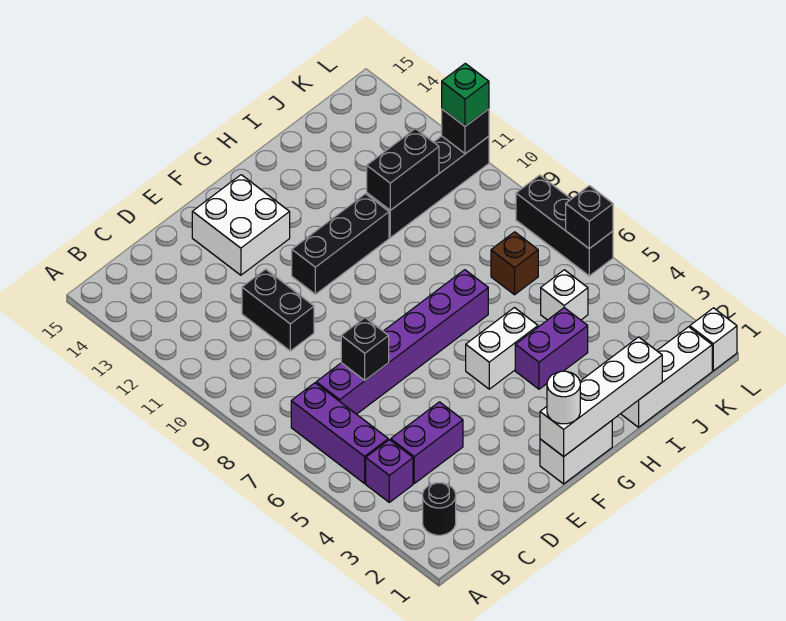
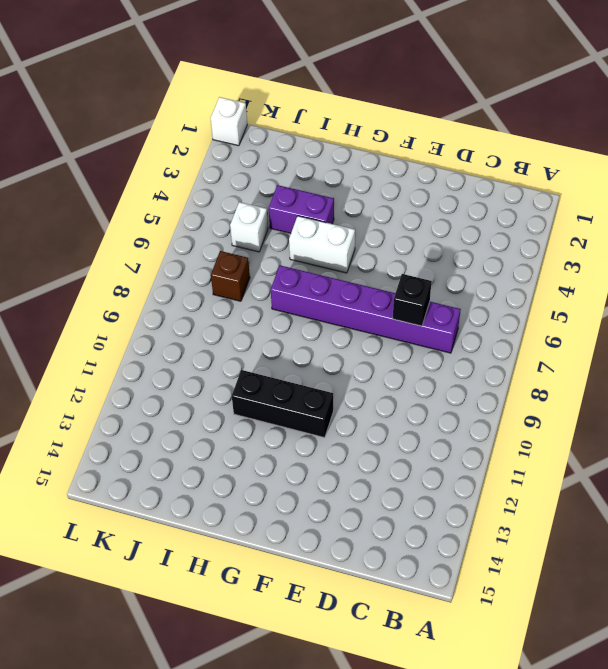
none -> black round brick B2 level 1
none -> purple brick B4 level 1
none -> purple brick B5:B7 level 1

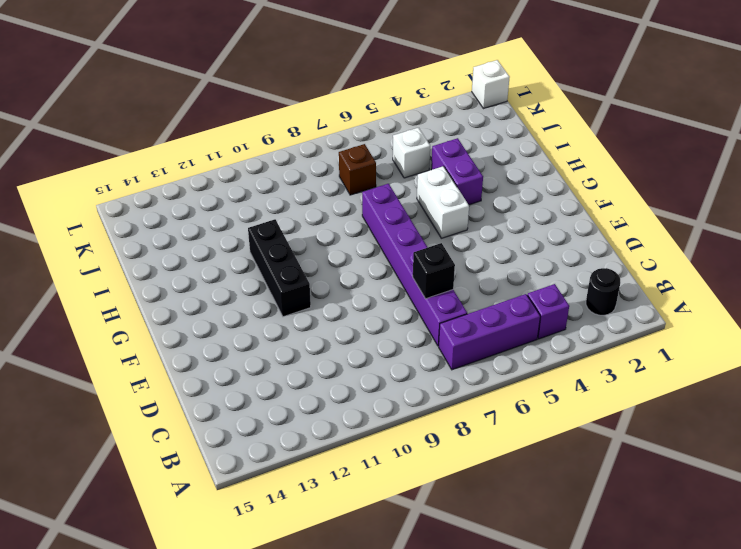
none -> purple brick C4:D4 level 1
none -> black brick D10:D11 level 1
none -> white brick E13:F14 level 1

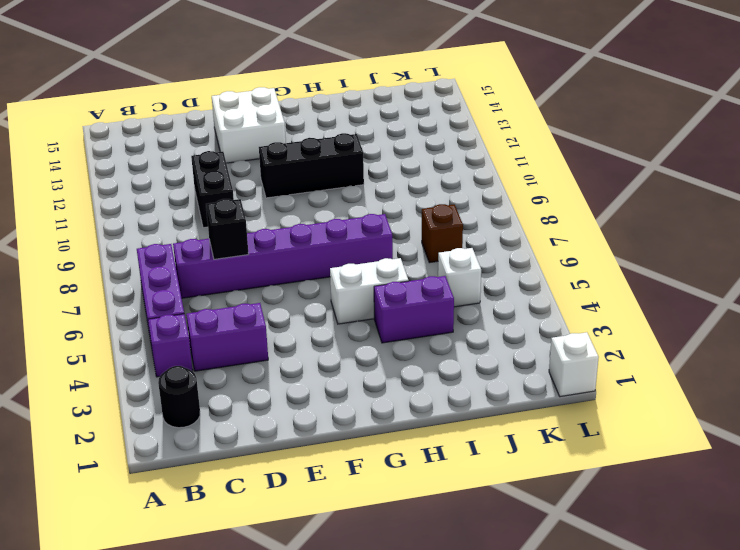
none -> white brick F1:G1 level 1
none -> white brick I1:K1 level 1
none -> black brick I11:L11 level 1

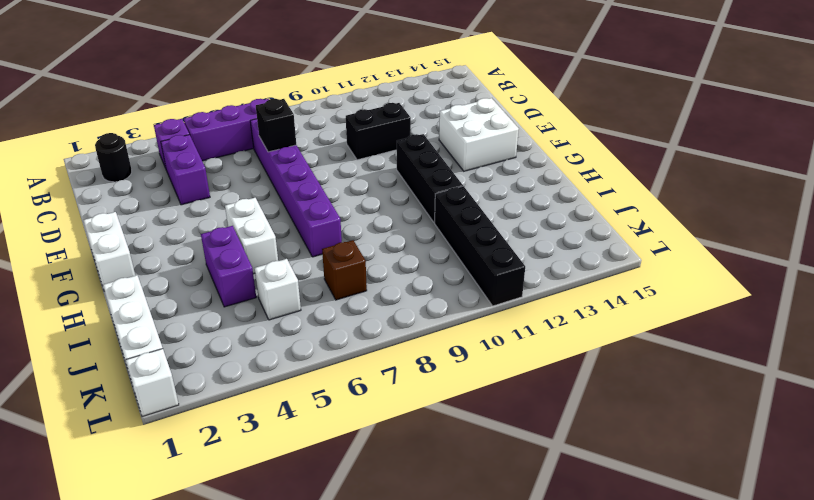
none -> black brick L6:L8 level 1
none -> white brick F1:I1 level 2
none -> black brick I11:J11 level 2

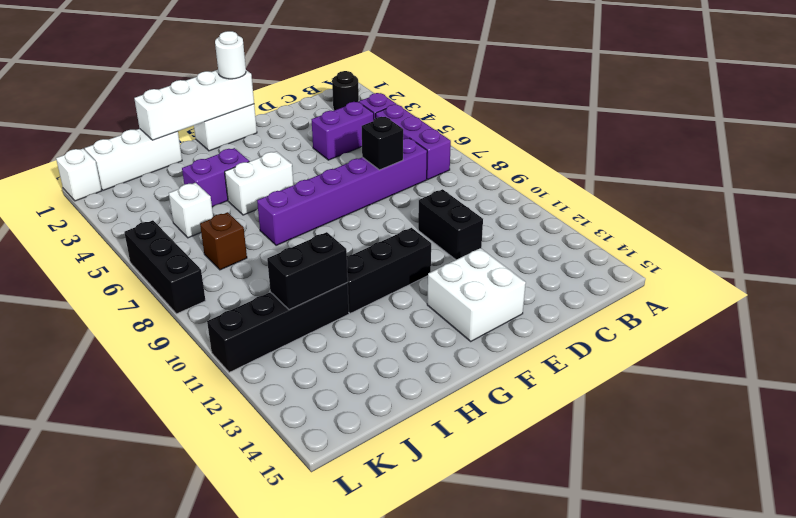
none -> black brick L6 level 2
none -> black brick L11 level 2
none -> green brick L11 level 3

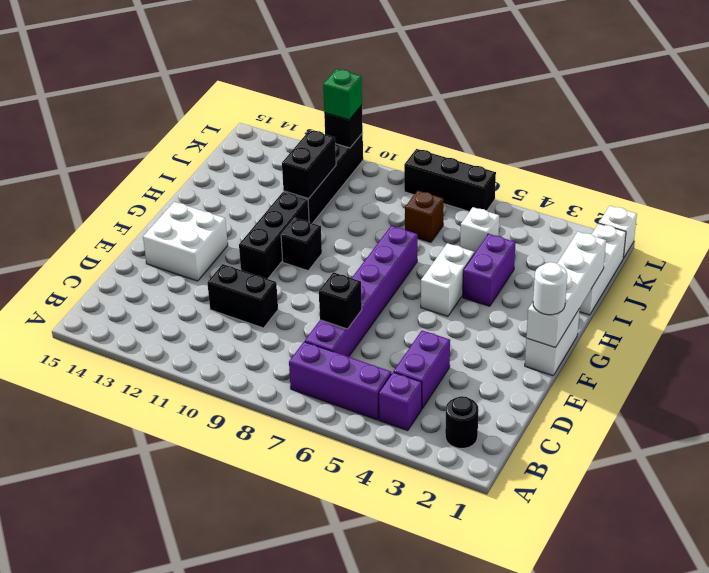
black brick G10 level 1 -> black brick L6 level 2

